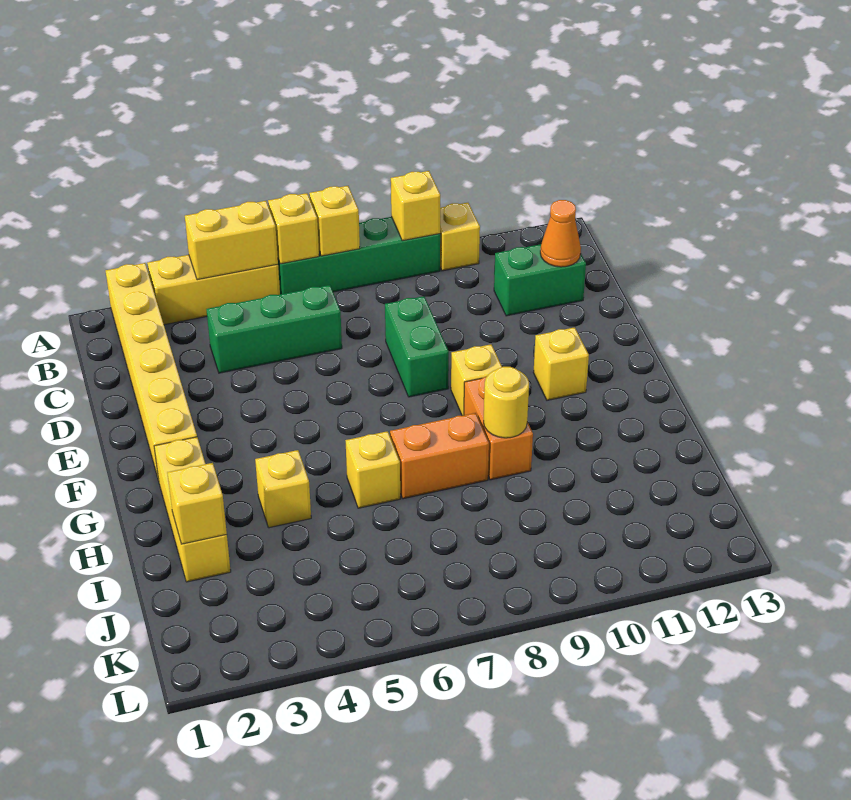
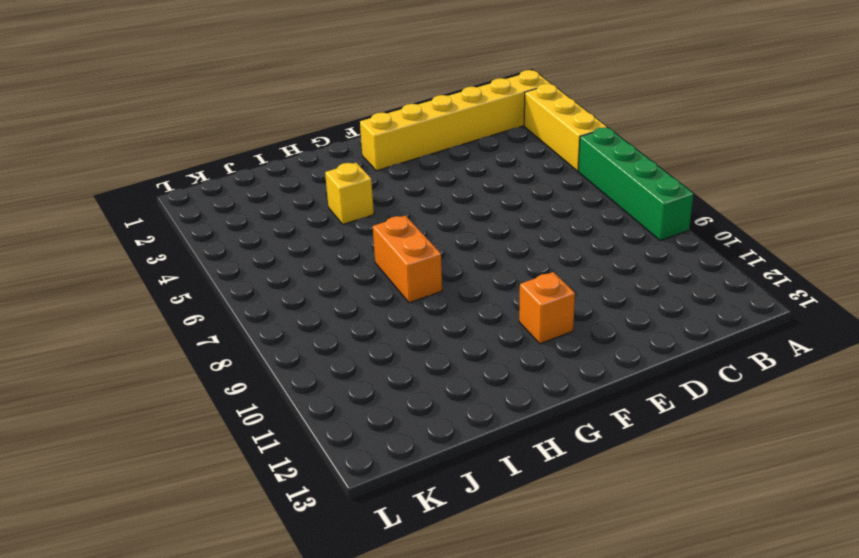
orange brick F11 level 1 -> yellow brick F11 level 1
none -> yellow brick A10 level 1
none -> green brick C4:C6 level 1
none -> green brick C11:C12 level 1

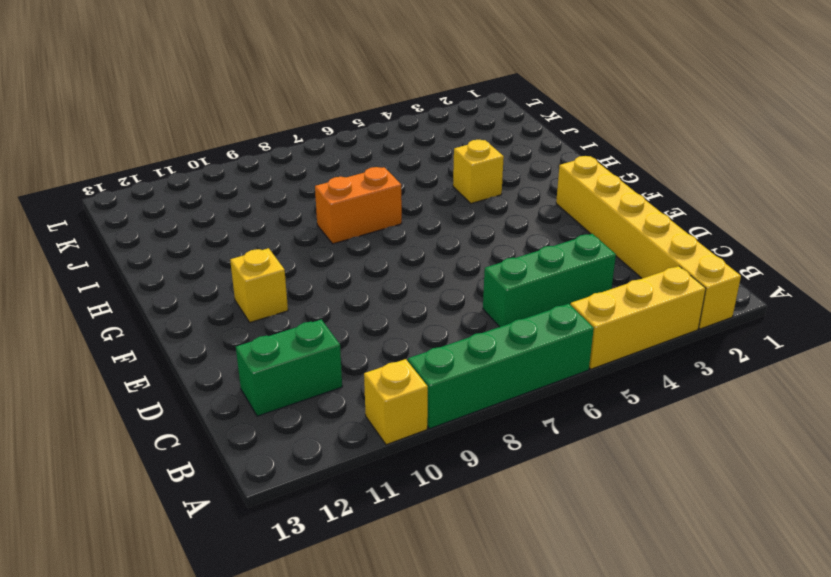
none -> green brick D8:E8 level 1
none -> yellow brick F9 level 1
none -> yellow brick G2:I2 level 1

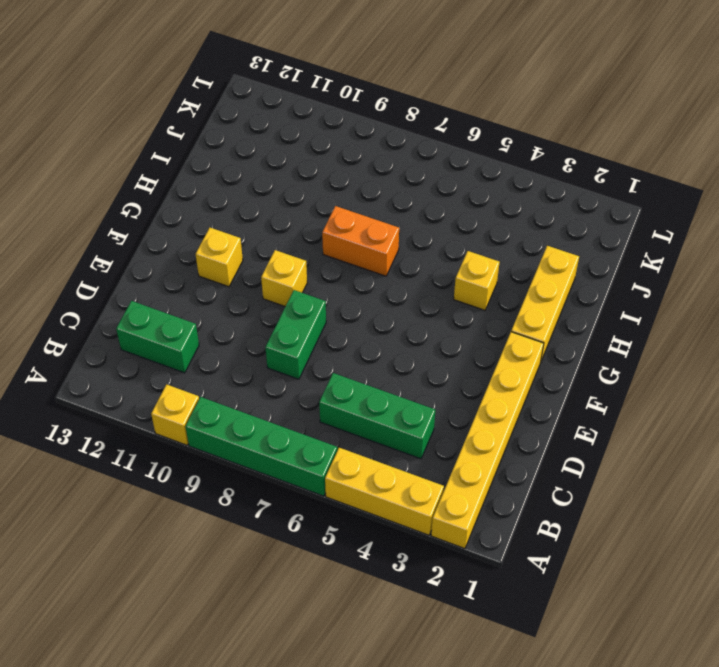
none -> orange brick G9:H9 level 1
none -> yellow brick H6 level 1
none -> yellow brick A4:A5 level 2

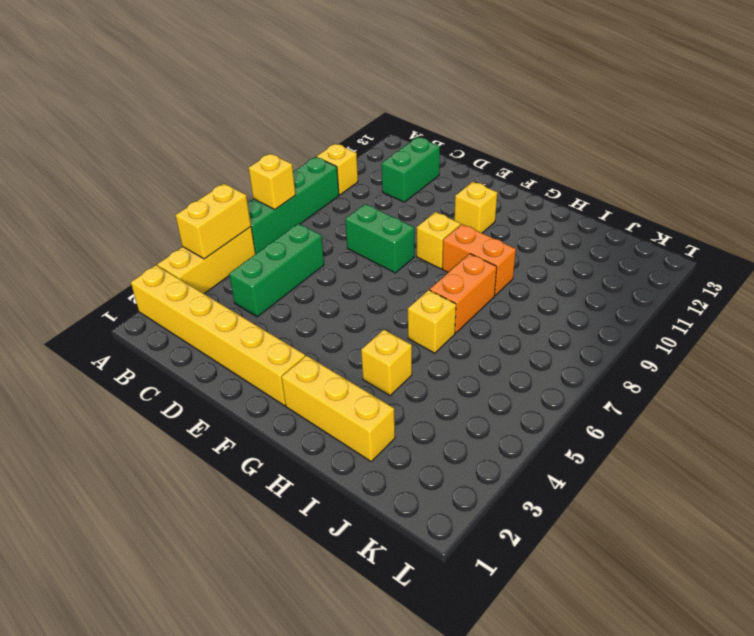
none -> yellow brick A6 level 2
none -> yellow brick A9 level 2
none -> orange cone C12 level 2

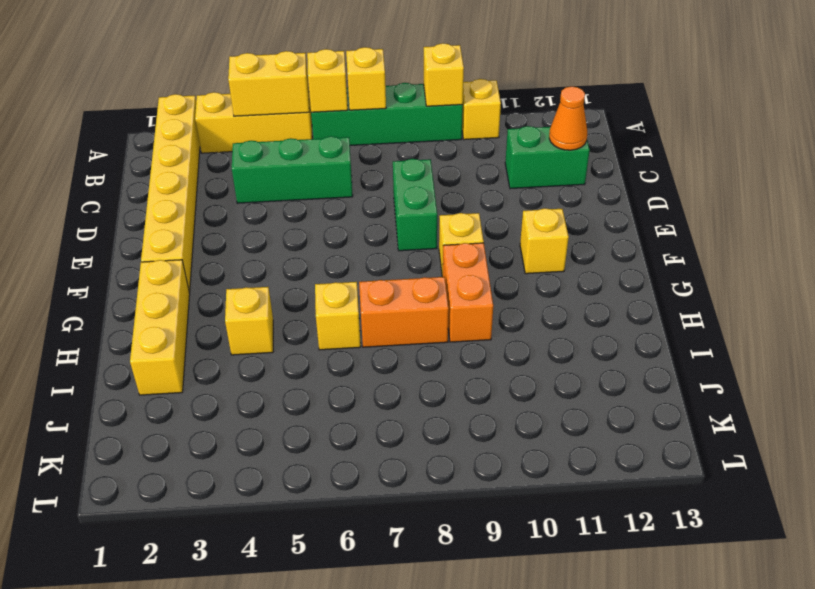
none -> yellow round brick H9 level 2
none -> yellow brick I2 level 2

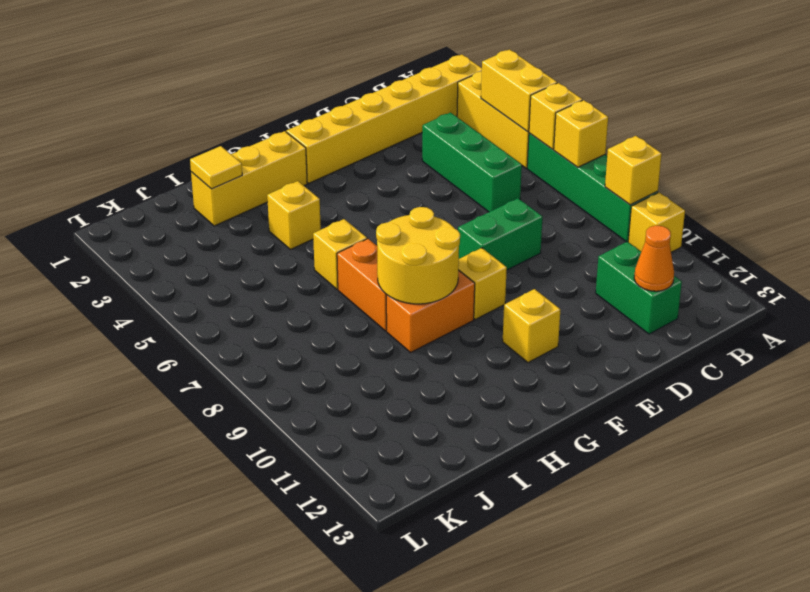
yellow round brick G8:H9 level 2 -> yellow round brick H9 level 2
yellow tile I2 level 2 -> yellow brick I2 level 2

